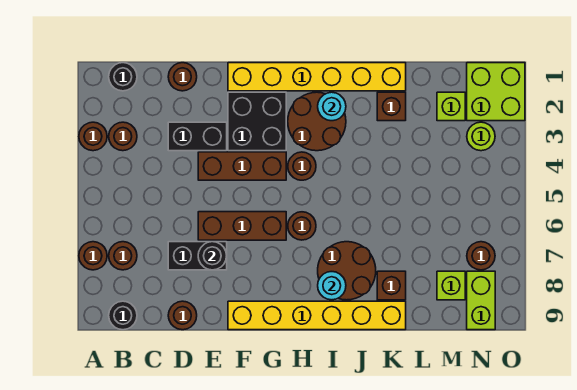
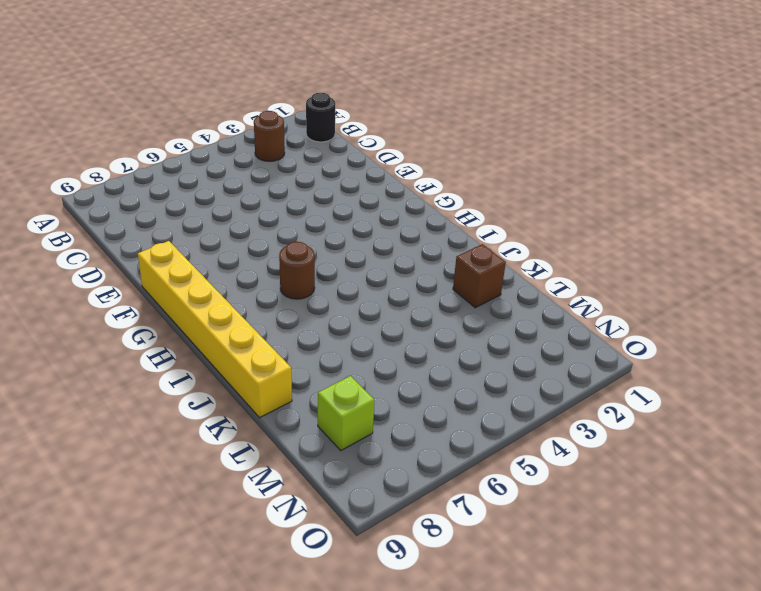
none -> brown round brick A3 level 1
none -> brown round brick A7 level 1
none -> brown round brick B7 level 1
none -> black round brick B9 level 1

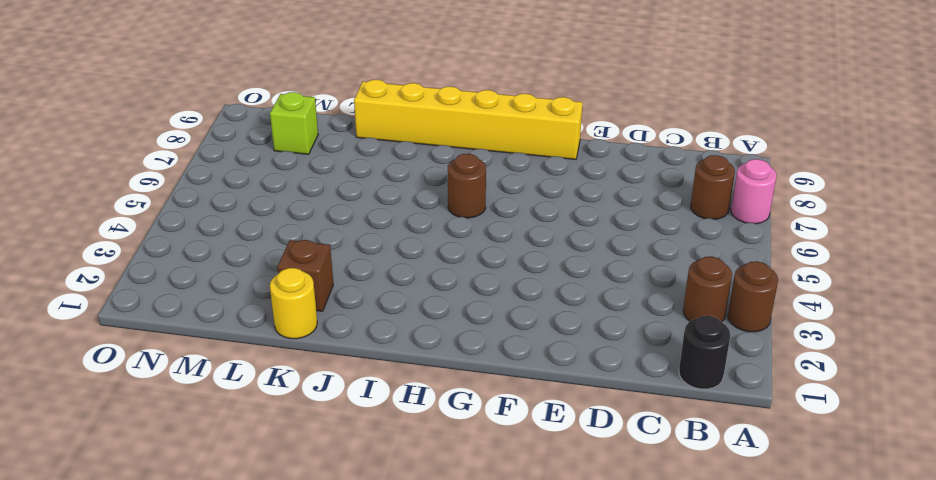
pink round brick A7 level 1 -> brown round brick A7 level 1
yellow round brick K1 level 1 -> yellow brick F1:K1 level 1
none -> black round brick B9 level 1
none -> brown round brick D1 level 1
none -> black brick D3:E3 level 1
none -> black brick D7:E7 level 1

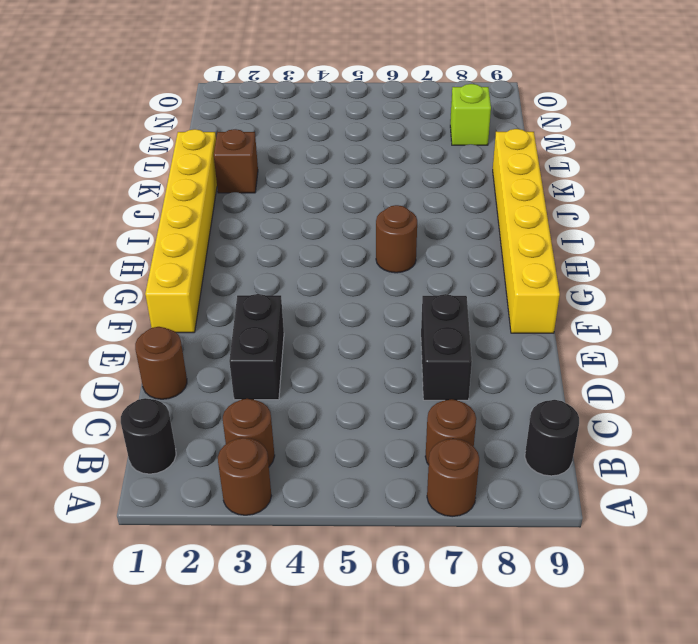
none -> brown round brick D9 level 1
none -> brown brick E4:G4 level 1
none -> brown brick E6:G6 level 1
none -> black brick F2:G3 level 1

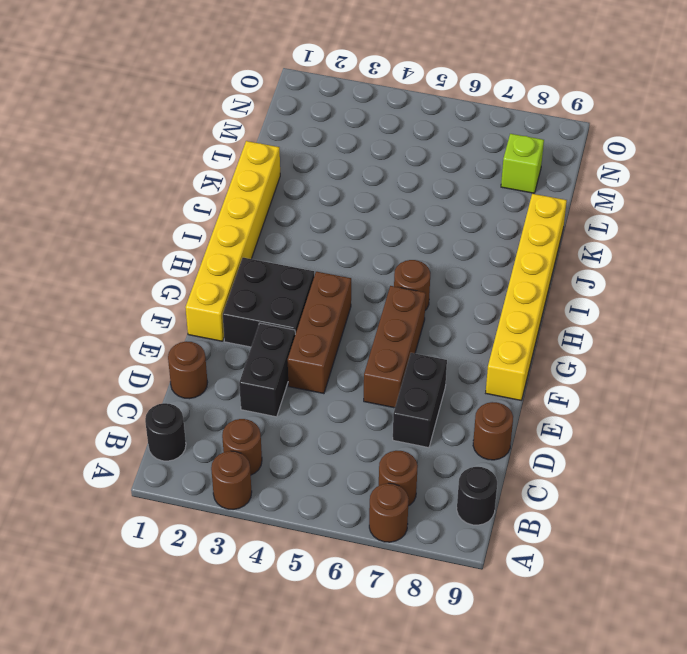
none -> brown round brick H2:I3 level 1
none -> brown round brick H4 level 1
none -> brown round brick I7:J8 level 1
none -> brown brick K2 level 1

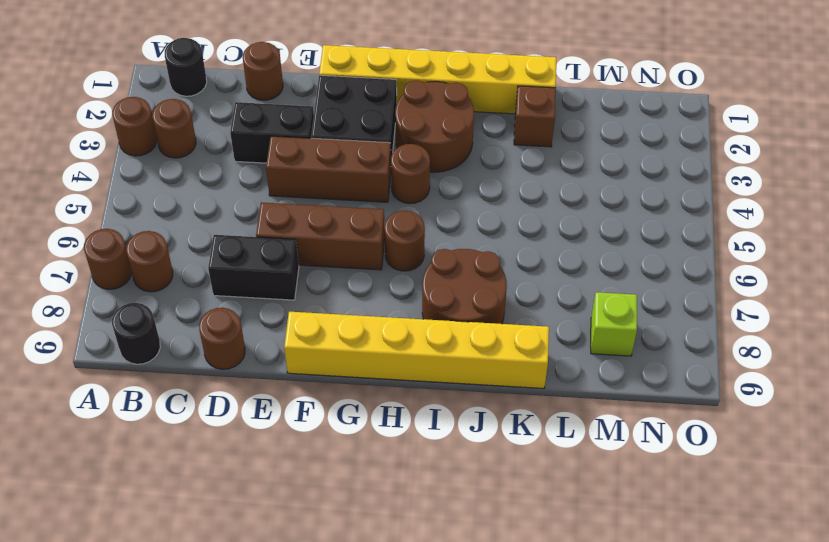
none -> brown brick K8 level 1
none -> lime brick M2 level 1
none -> lime brick N1:O2 level 1
none -> lime round brick N3 level 1

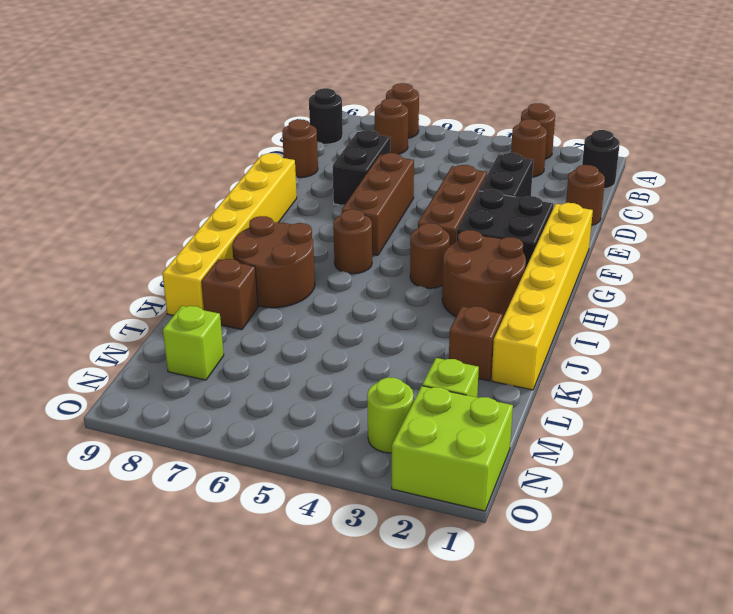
none -> brown round brick N7 level 1
none -> lime brick N8:N9 level 1
none -> black round brick E7 level 2
none -> cyan round brick I2 level 2

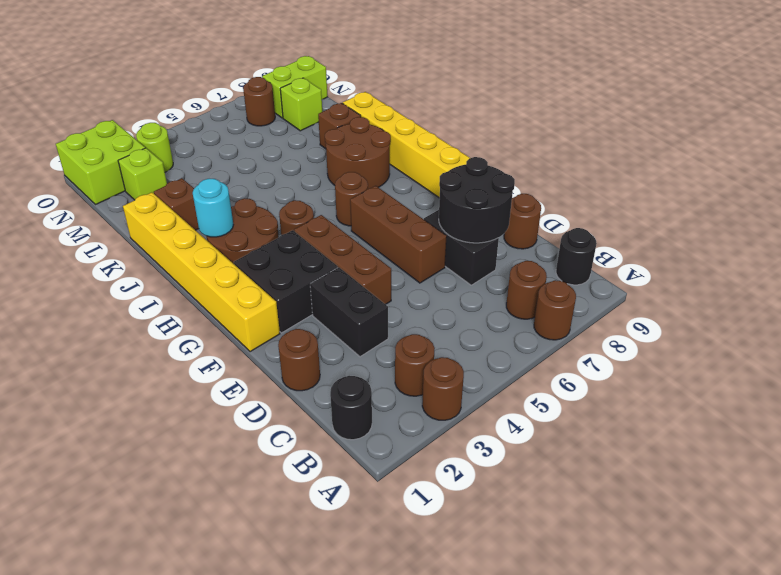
black round brick D7:E8 level 2 -> black round brick E7 level 2
none -> cyan round brick I8 level 2

